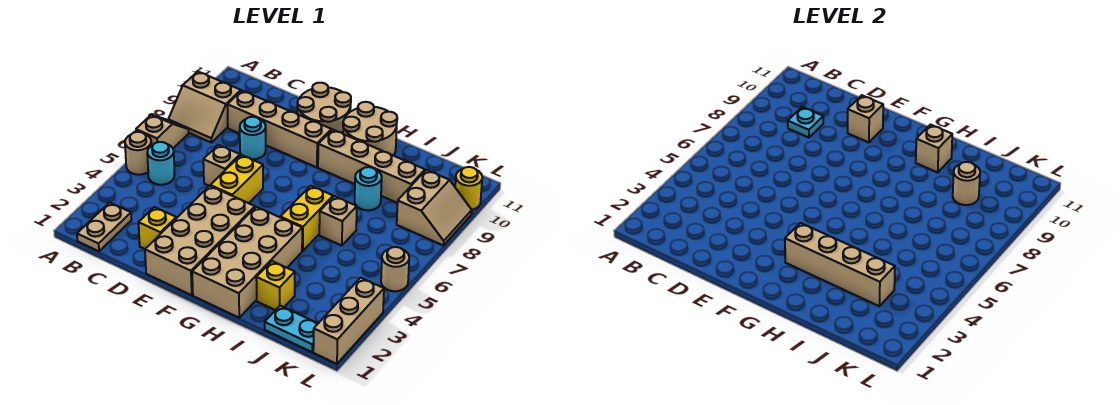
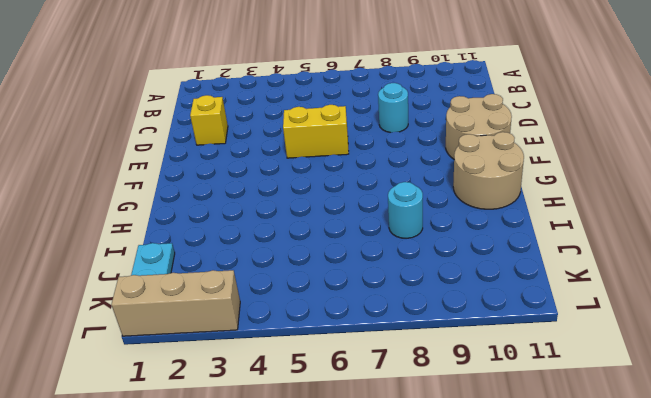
none -> tan round brick A5 level 1
none -> tan slope A6:A7 level 1 top 6
none -> tan slope A8:B9 level 1 top 9

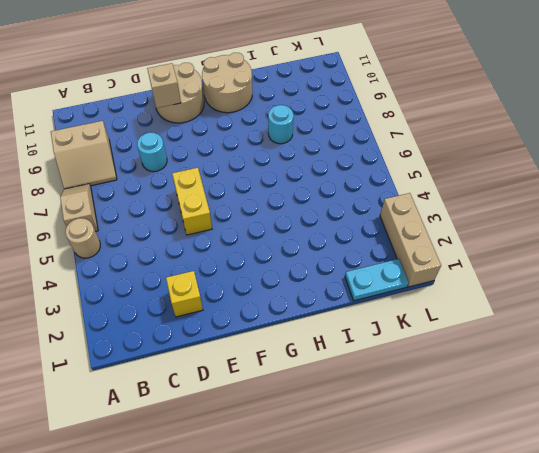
none -> tan plate B1:B2 level 1
none -> cyan round brick B5 level 1
none -> tan brick C9:F9 level 1

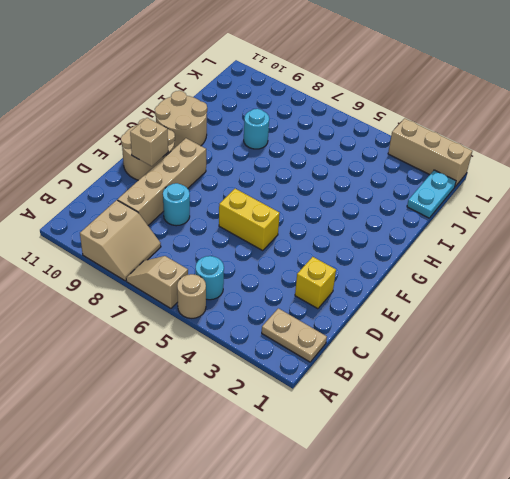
none -> tan brick D6 level 1
none -> tan brick E1:F4 level 1
none -> tan brick G1:H4 level 1

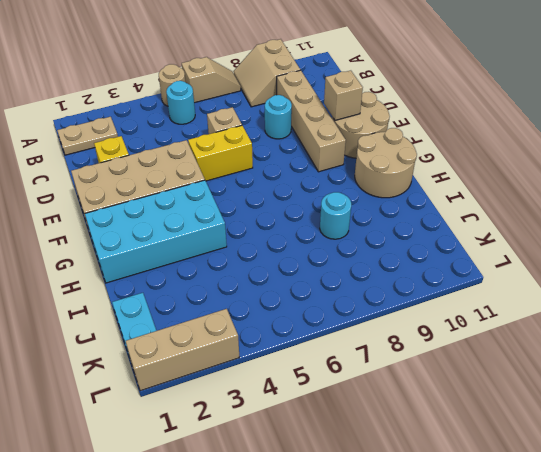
cyan brick G1:H4 level 1 -> tan brick G1:H4 level 1
none -> tan brick G9:J9 level 1
none -> yellow brick H5:H6 level 1
none -> yellow brick I2 level 1

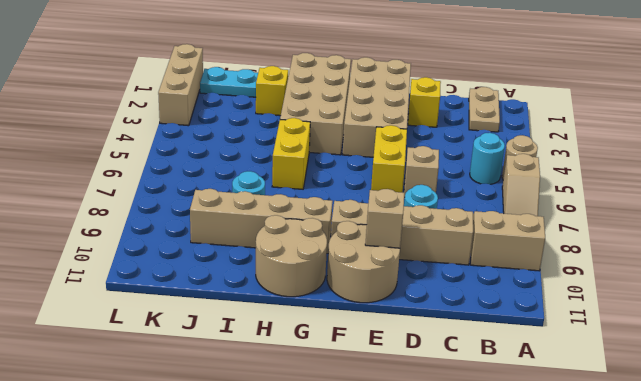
none -> tan brick I6 level 1
none -> tan slope K8:L9 level 1 top K
none -> tan round brick L5 level 1

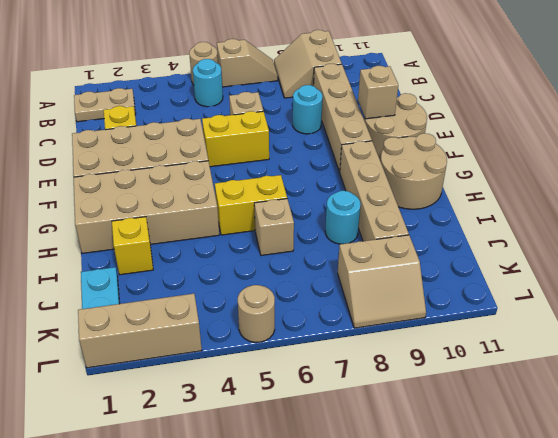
none -> yellow round brick L10 level 1
none -> cyan plate C9 level 2
none -> tan brick G3:J3 level 2

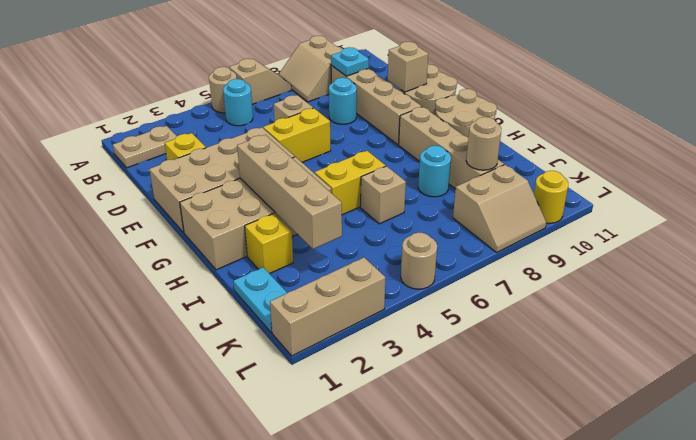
none -> tan brick H10 level 2

